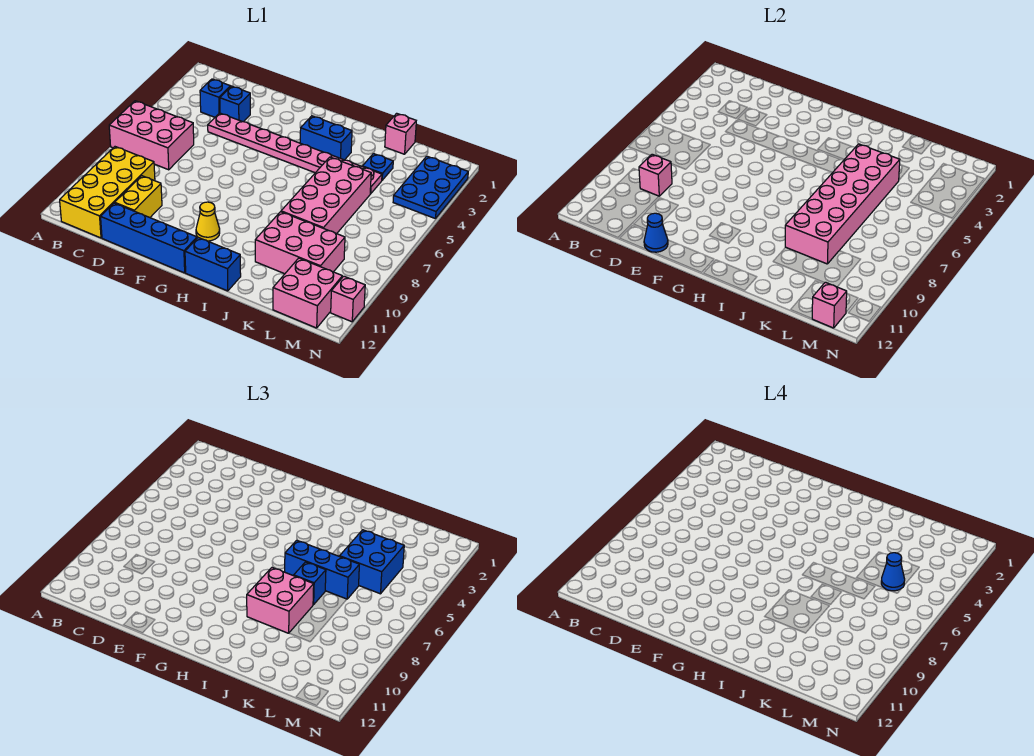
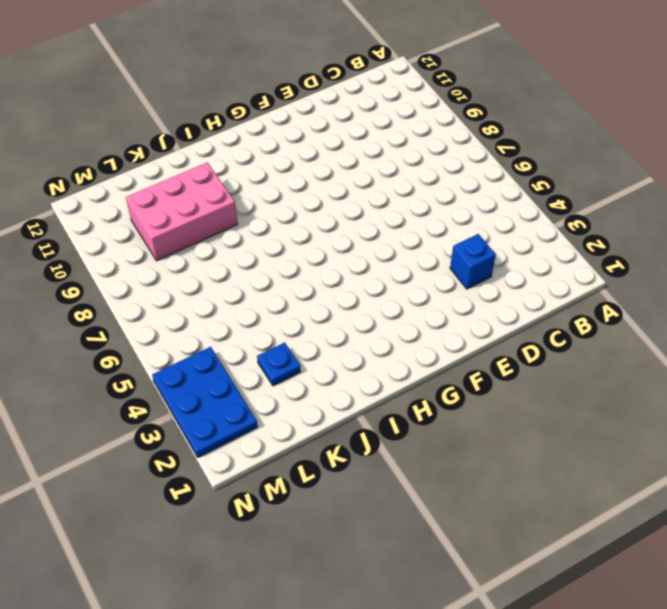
none -> pink brick A6:C7 level 1
none -> yellow brick B9:C12 level 1
none -> blue brick C3 level 1

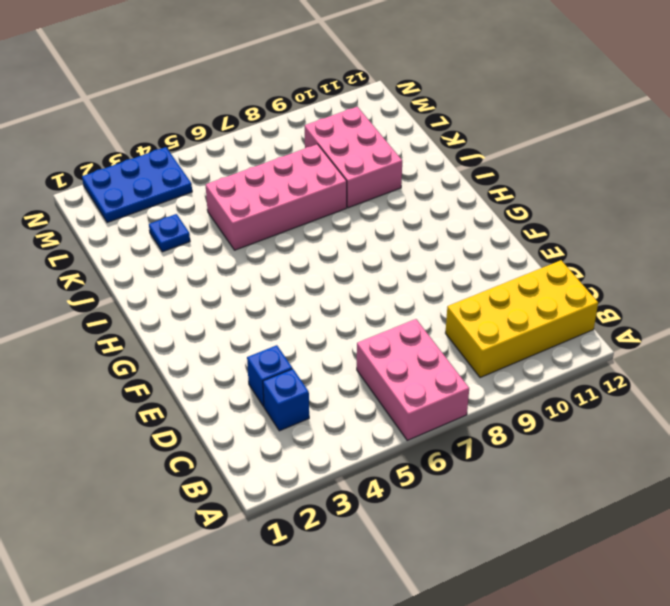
none -> pink plate D4:K4 level 1
none -> yellow brick D10:D11 level 1
none -> blue brick D12:G12 level 1

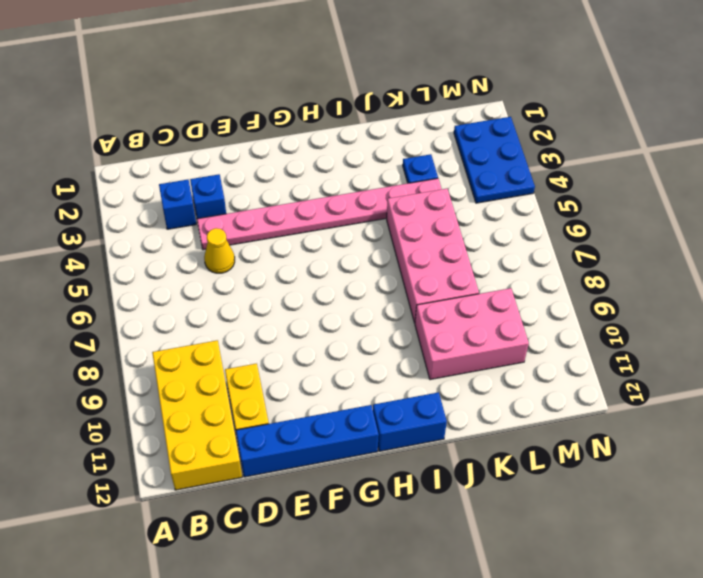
yellow cone D5 level 1 -> yellow cone G10 level 1
none -> pink brick A6:C7 level 1
none -> blue brick H3:I3 level 1
none -> pink brick K1 level 1

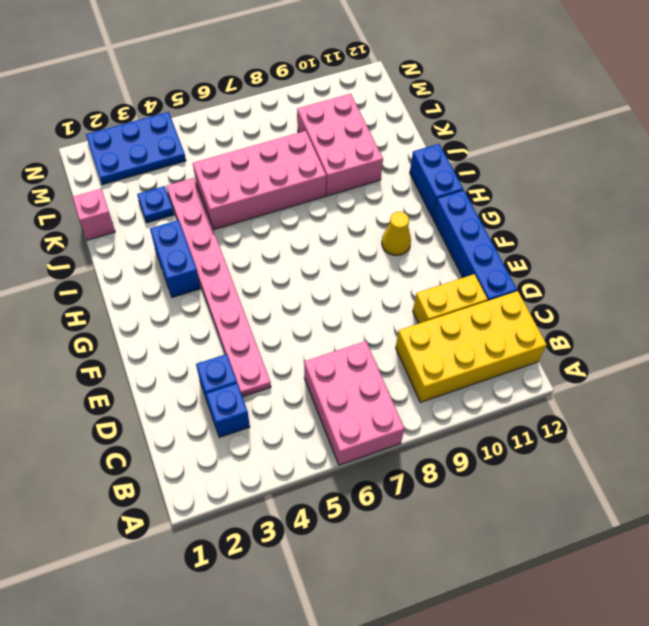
none -> pink brick L11:M12 level 1
none -> pink brick N11 level 1
none -> pink brick C9 level 2

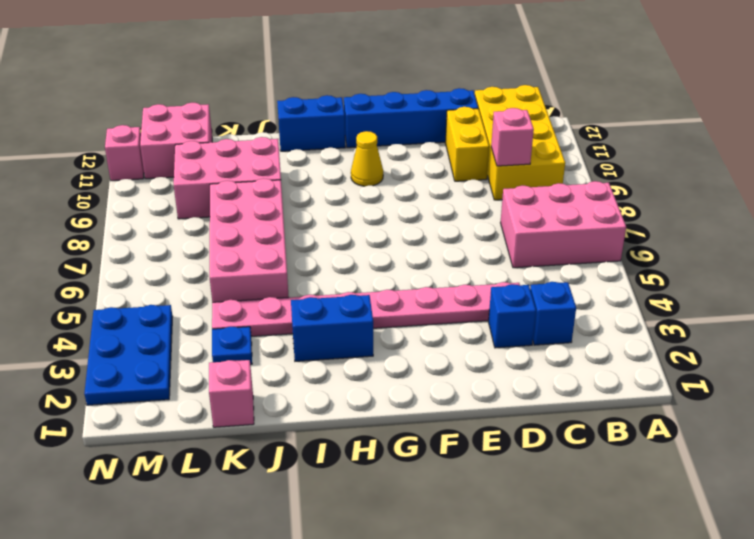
none -> blue cone E12 level 2
none -> pink brick J4:K9 level 2
none -> pink brick M12 level 2

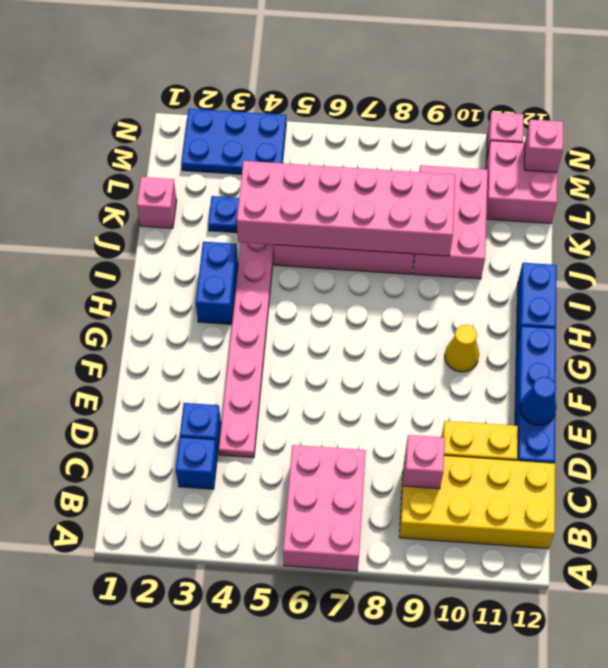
none -> blue brick I6:K6 level 3
none -> pink brick I8:J9 level 3
none -> blue brick J7 level 3

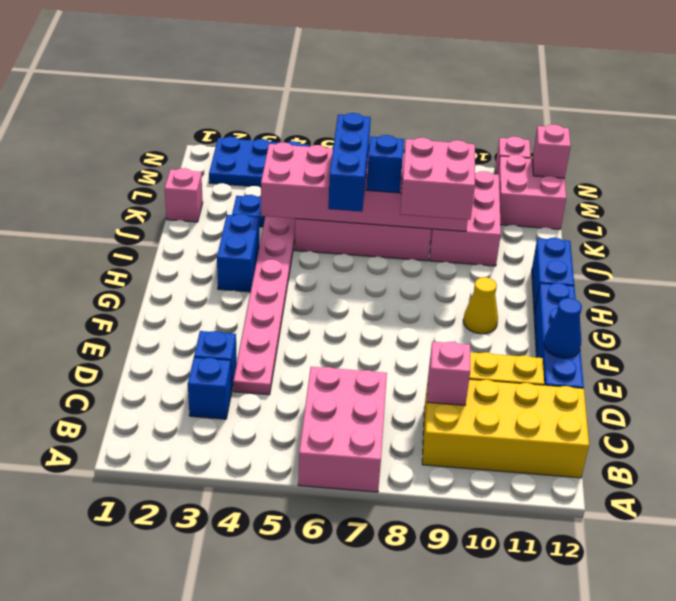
none -> blue brick K4:L5 level 3
none -> blue cone L5 level 4

